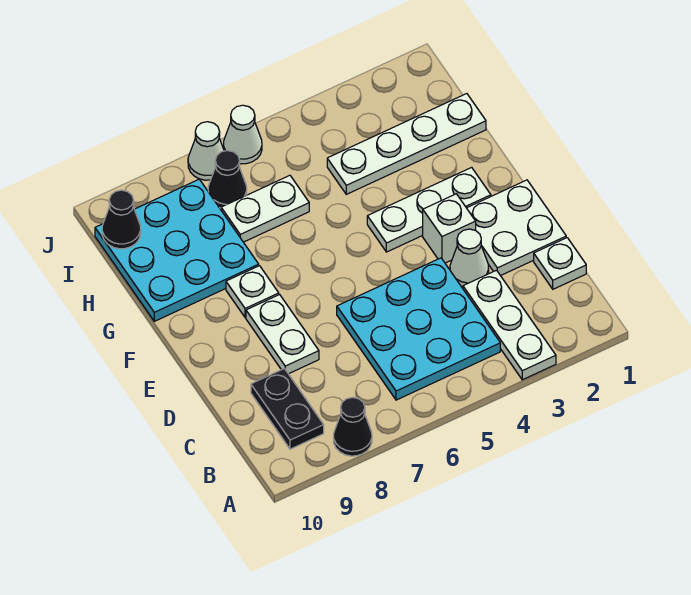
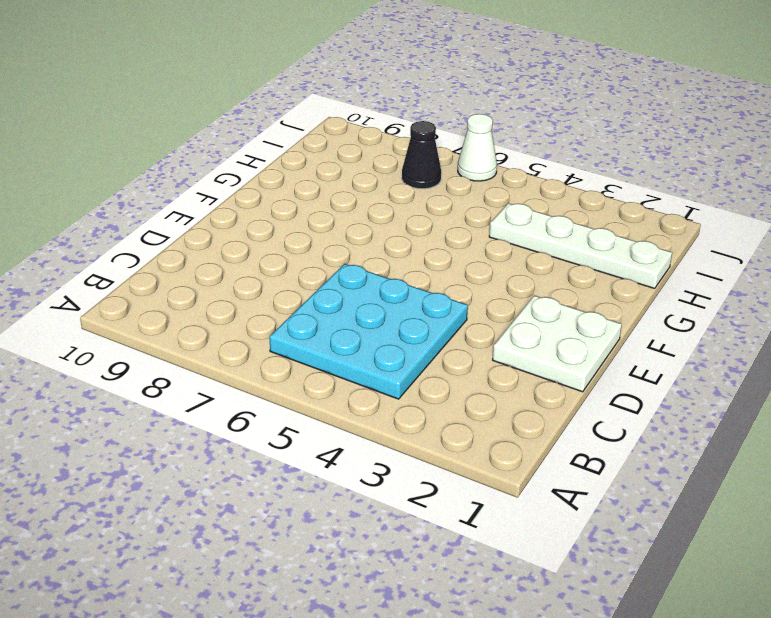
none -> white plate A3:C3 level 1
none -> black cone A8 level 1
none -> black plate B9:C9 level 1

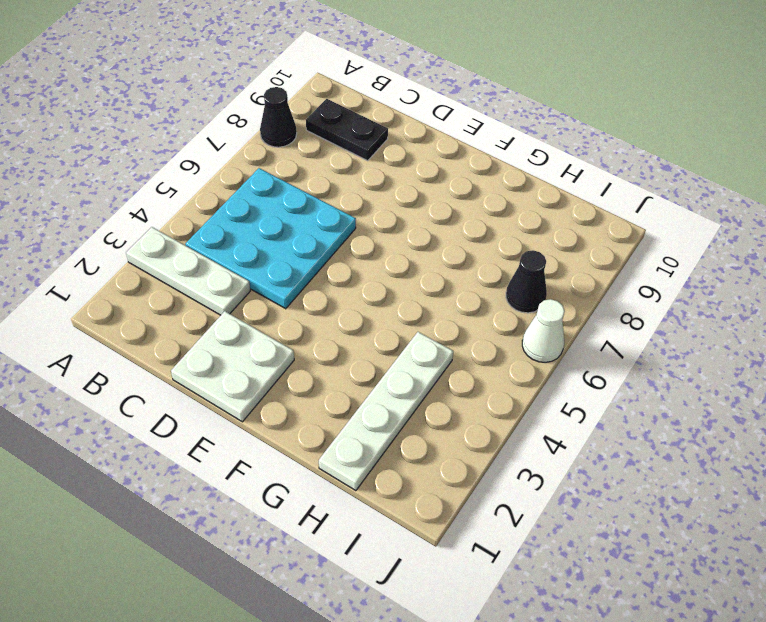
none -> white plate C1 level 1
none -> white cone D3 level 1
none -> white plate D8:E8 level 1

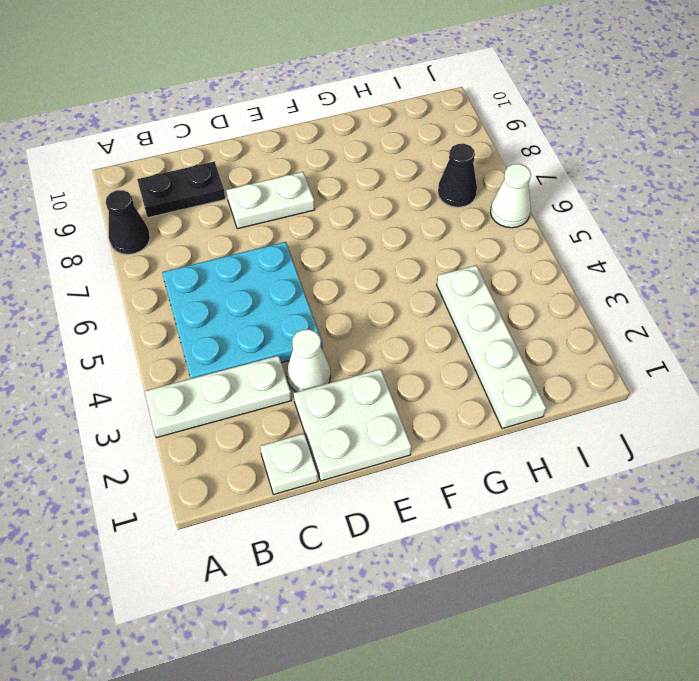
none -> white brick E3 level 1
none -> white plate F2:F4 level 1
none -> white plate F8 level 1

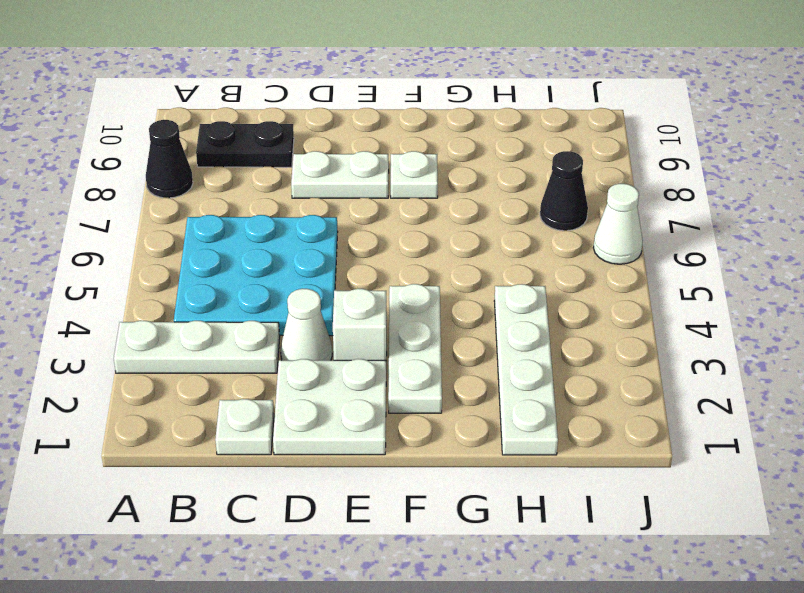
none -> cyan plate G8:I10 level 1
none -> white plate H6:H7 level 1
none -> white cone J7 level 1

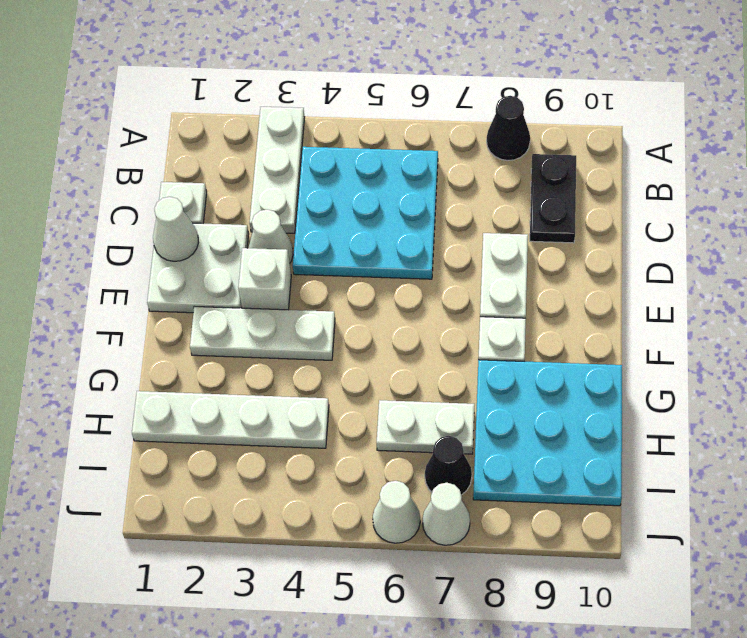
white cone D1 level 2 -> none
none -> black cone I10 level 2

